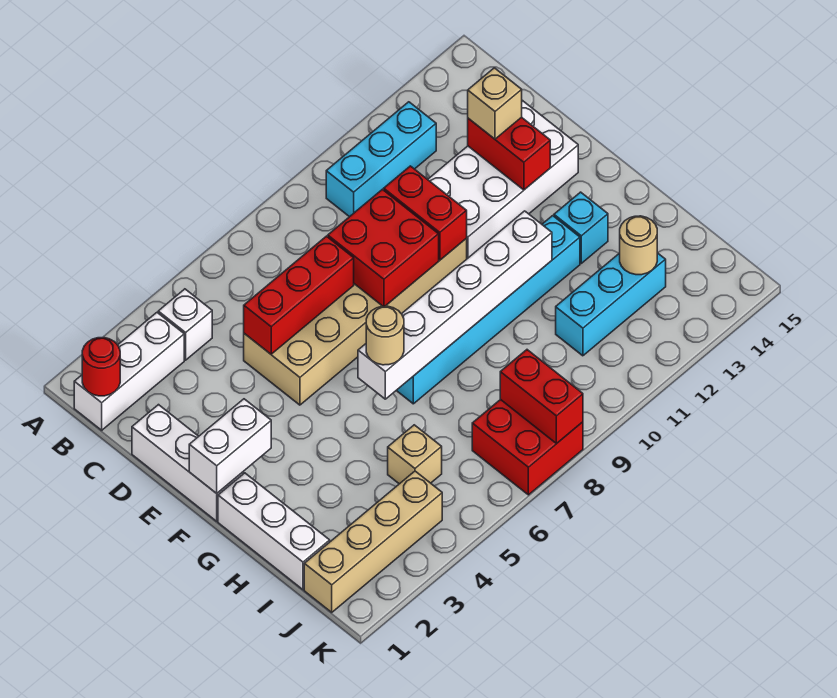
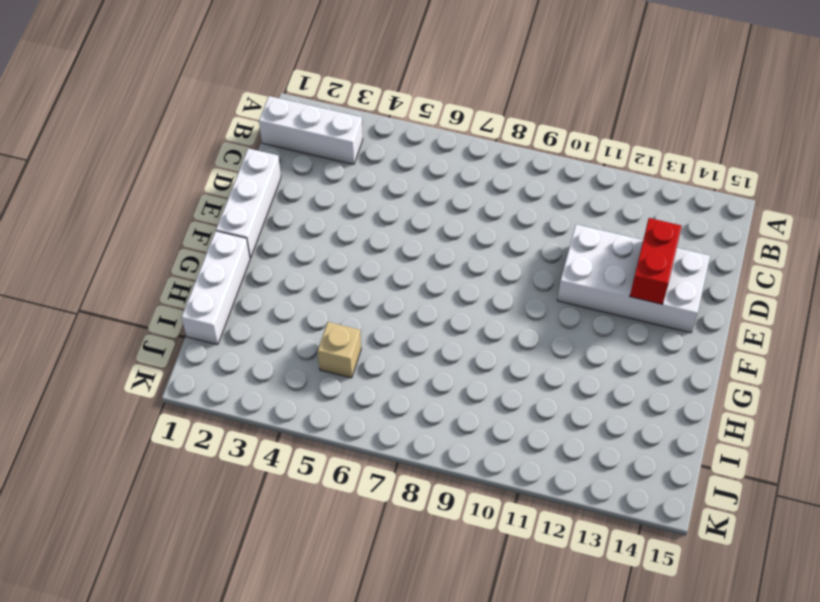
none -> white brick B4 level 1
none -> cyan brick B10:B12 level 1
none -> tan brick D5:E10 level 1

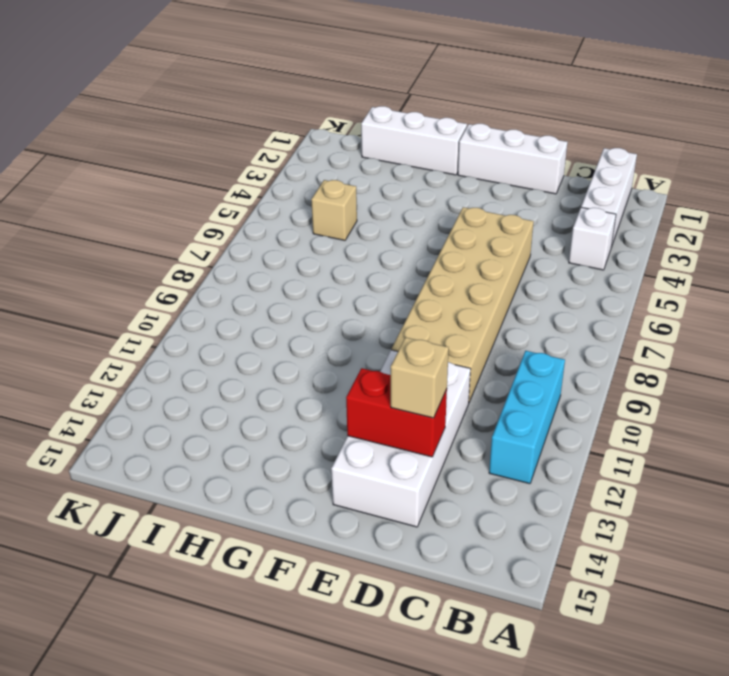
none -> cyan brick G7:G12 level 1
none -> cyan brick G13 level 1
none -> cyan brick I11:I13 level 1

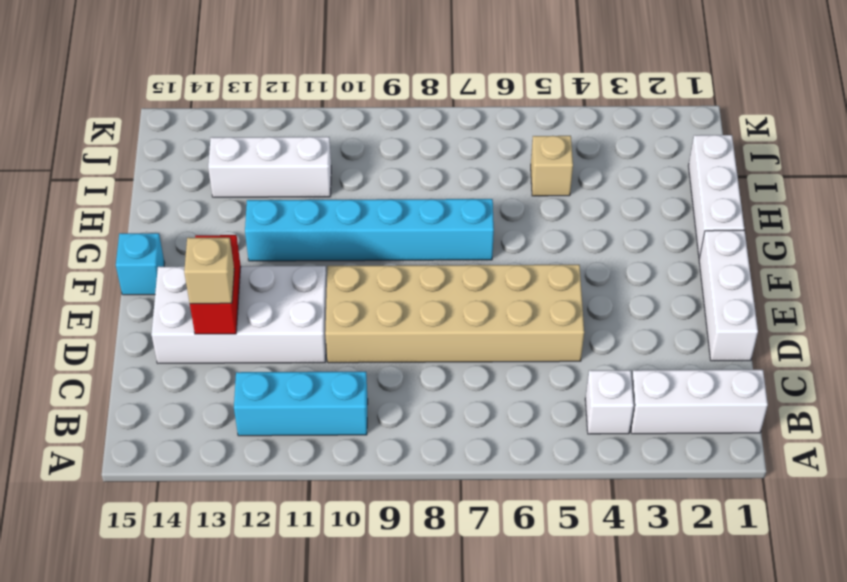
cyan brick F15 level 1 -> cyan brick G13 level 1
white brick I11:I13 level 1 -> cyan brick I11:I13 level 1
none -> tan brick J1:J4 level 1
none -> red brick J7:K8 level 1
none -> red round brick B1 level 2

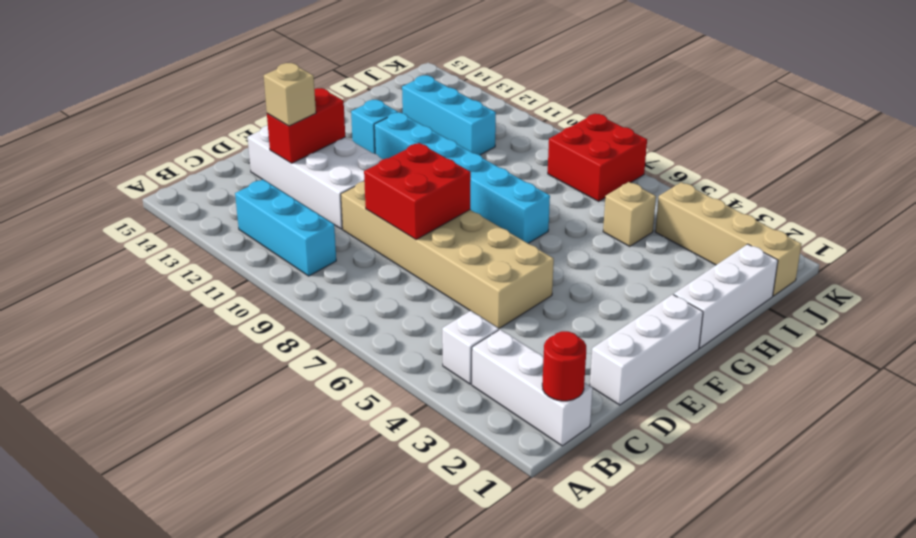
none -> red brick D5:D7 level 2
none -> red brick D10:E10 level 2
none -> white brick F1:F2 level 2

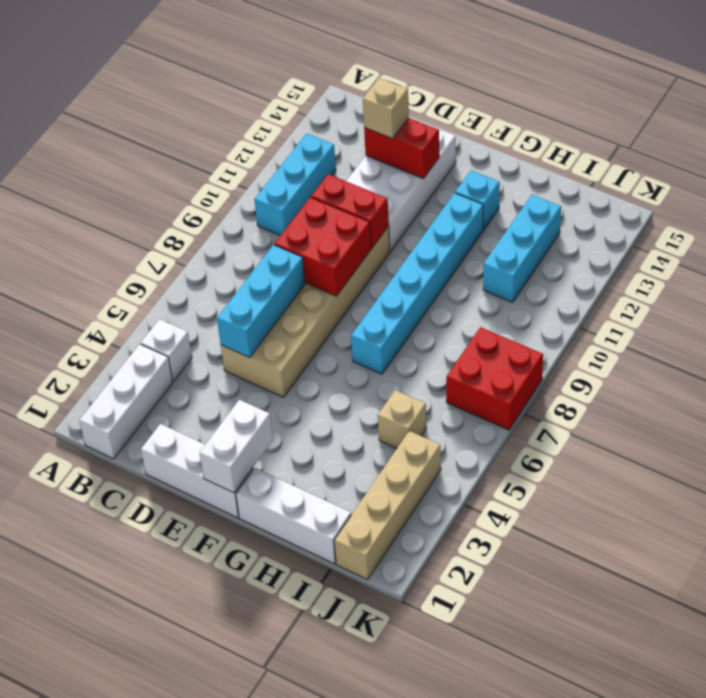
cyan brick D5:D7 level 2 -> red brick D5:D7 level 2
none -> red round brick B1 level 2
none -> white brick G6:G11 level 2
none -> tan round brick I13 level 2

